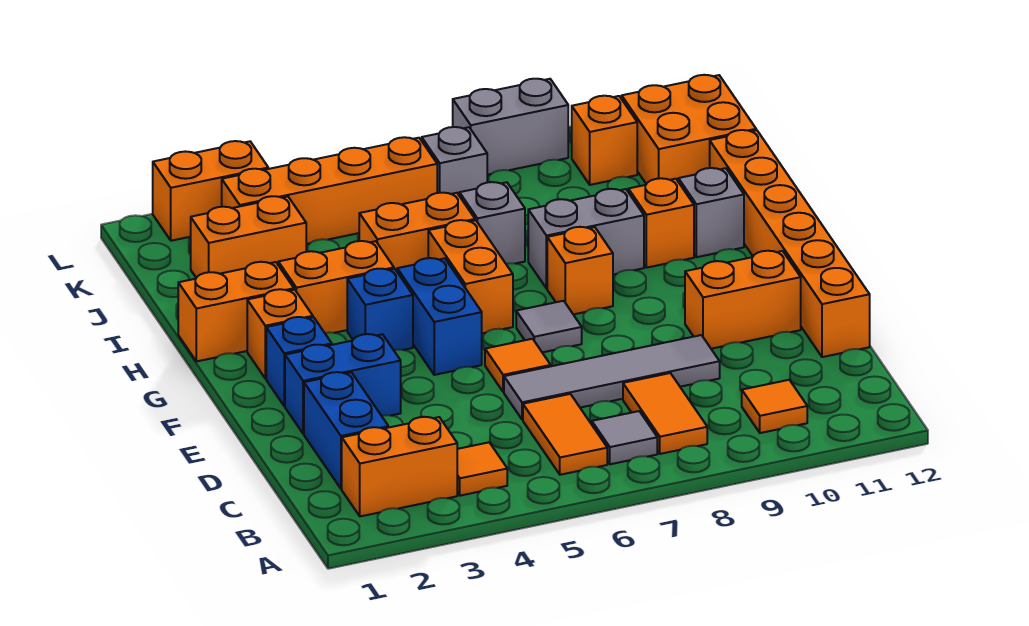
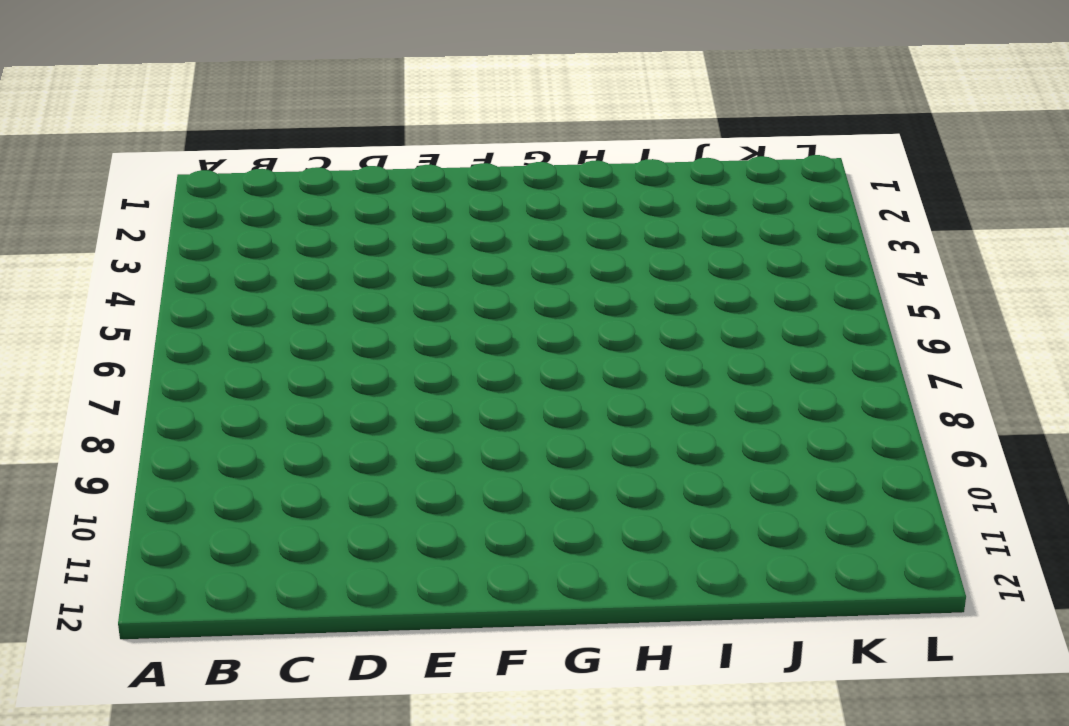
none -> orange brick B2:B3 level 1
none -> orange tile B4 level 1
none -> orange tile B6:C6 level 1
none -> grey tile B7 level 1

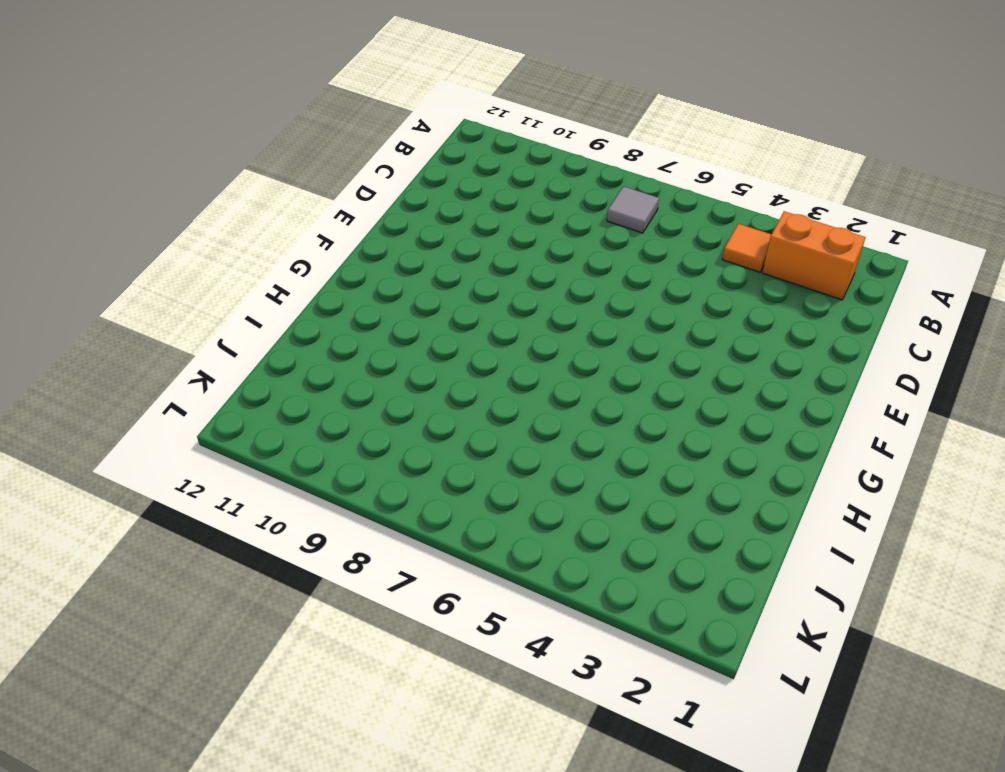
none -> orange tile B6:C6 level 1
none -> orange tile B8:C8 level 1
none -> orange tile B10 level 1
none -> blue brick C2:D2 level 1

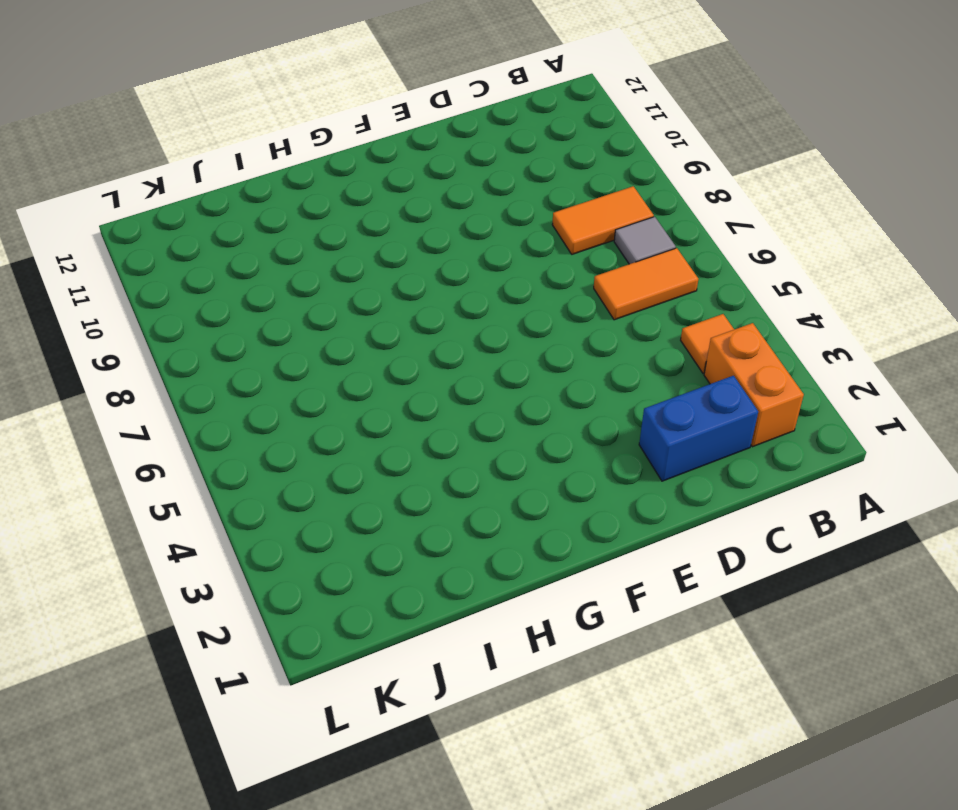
none -> orange tile B10 level 1
none -> grey tile D6:D9 level 1
none -> orange brick D12:I12 level 1
none -> blue brick E2:E3 level 1

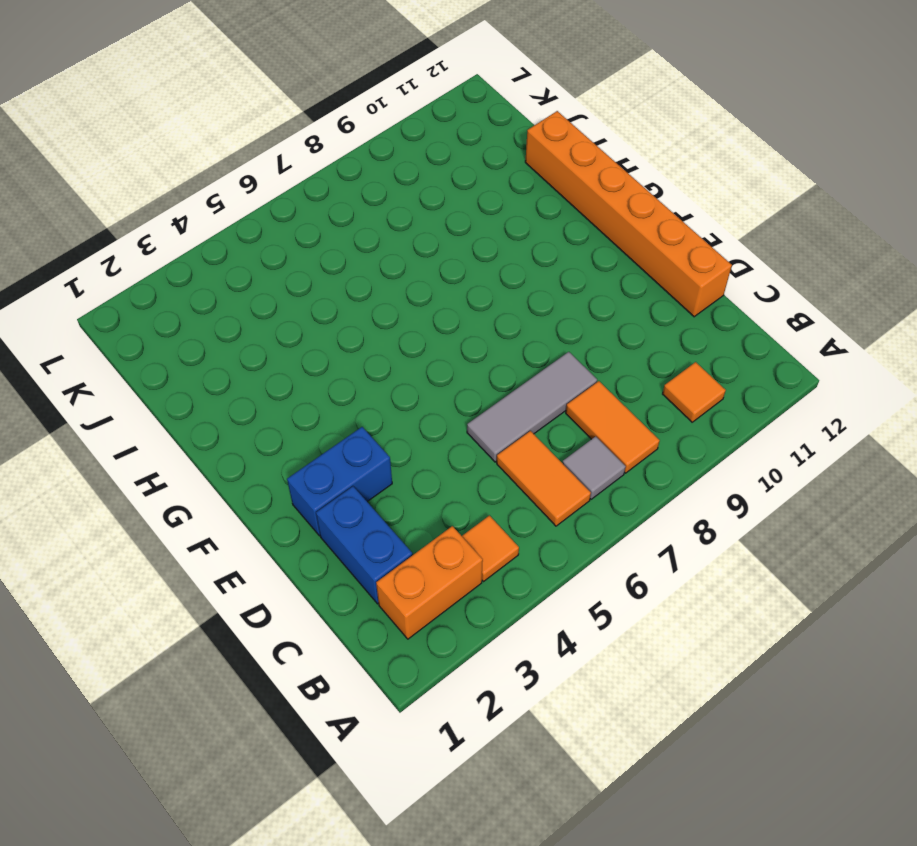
grey tile D6:D8 level 1 -> grey tile D6:D9 level 1
none -> orange tile E6 level 1
none -> orange brick E10:E11 level 1
none -> blue brick F2 level 1
none -> blue brick F5:G5 level 1

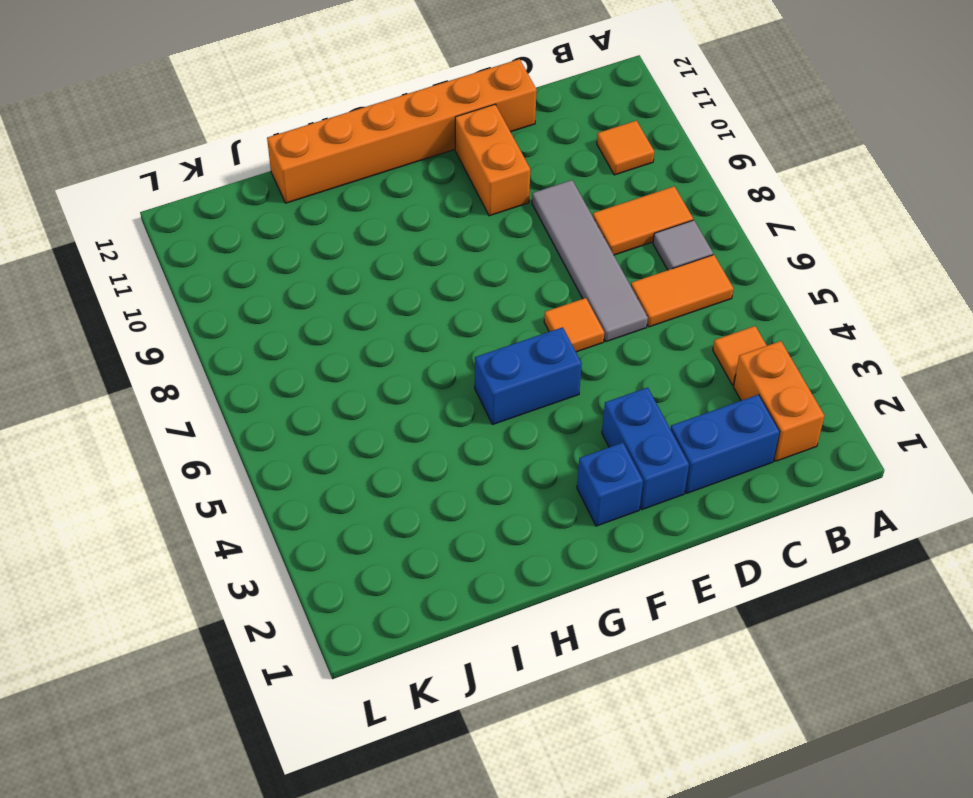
none -> grey tile F7 level 1
none -> orange brick G2 level 1
none -> blue brick G4 level 1
none -> orange brick G6:H6 level 1

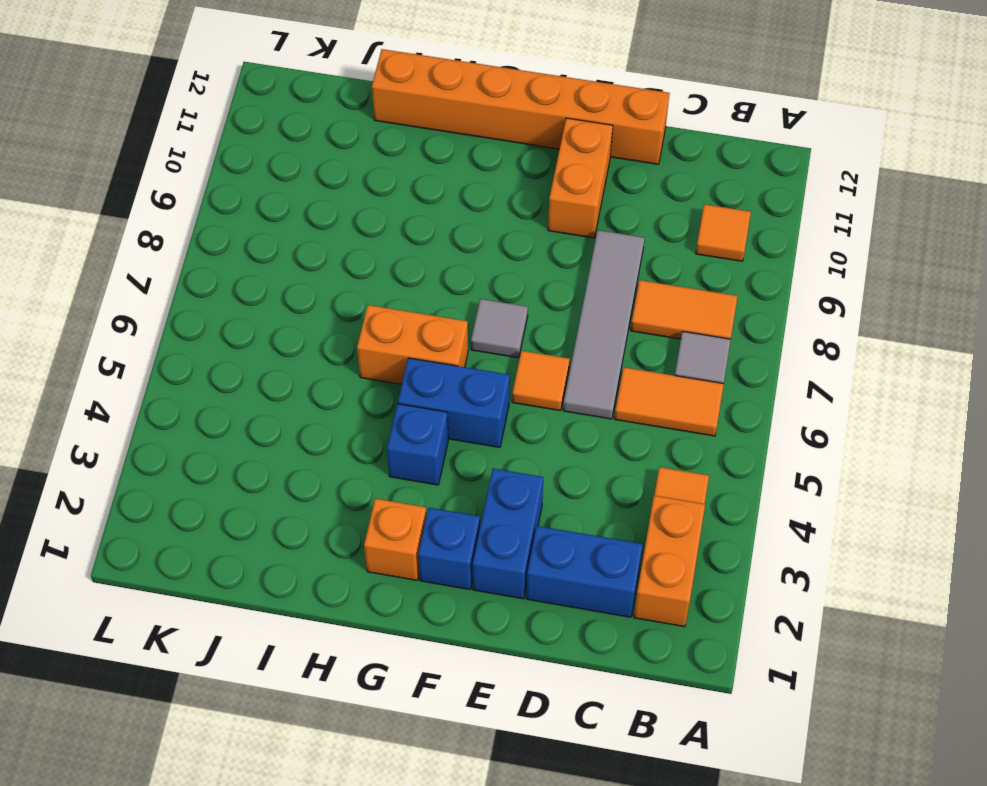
none -> orange brick G8 level 1
none -> orange brick H1:H2 level 1
none -> orange brick H3:H4 level 1
none -> grey brick H8:H9 level 1

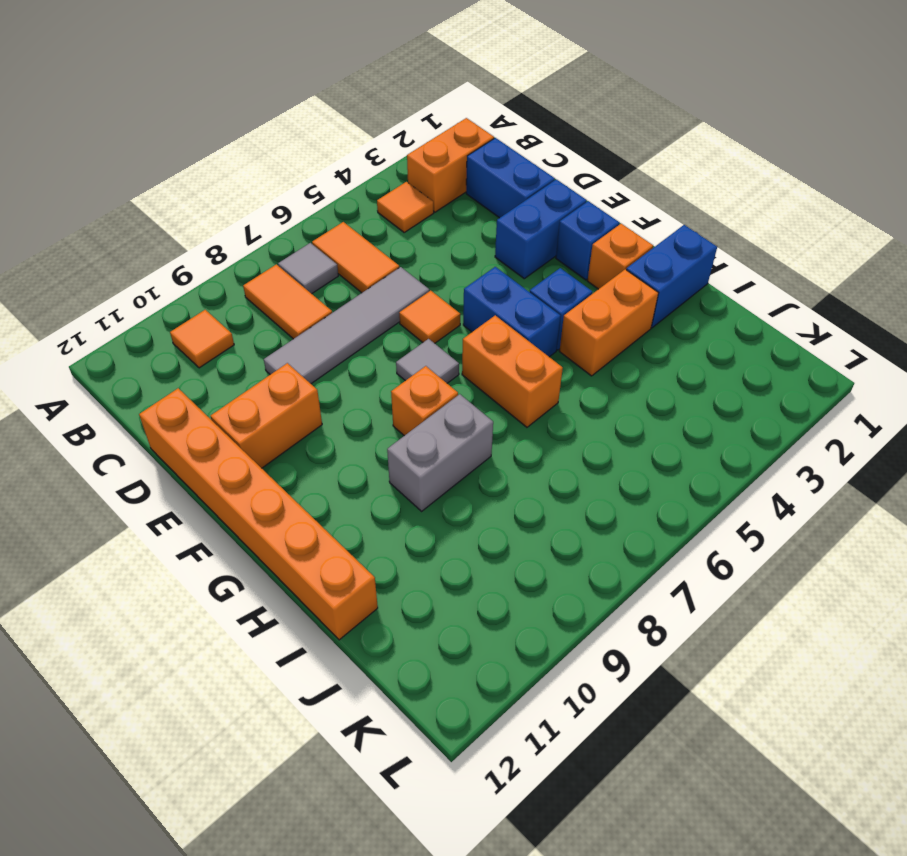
blue brick H1:H2 level 1 -> orange brick H1:H2 level 1
none -> orange brick H10 level 1
none -> grey brick H11 level 1
none -> orange brick I5:I6 level 1
none -> grey brick I7 level 1

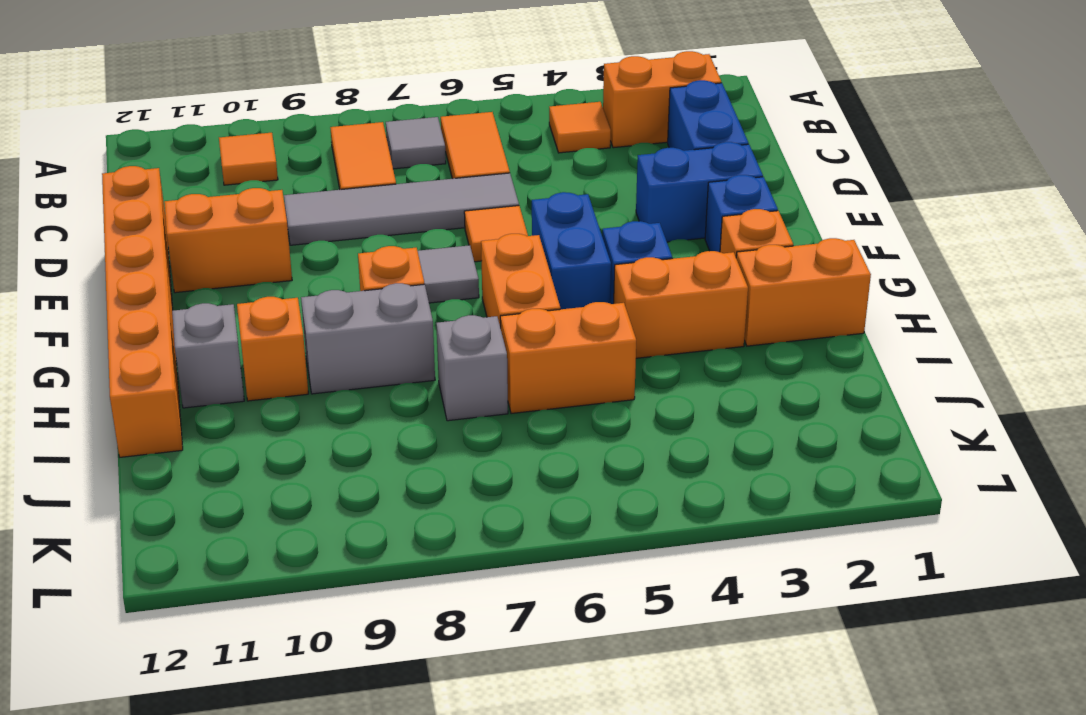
none -> orange brick J2:J3 level 1
none -> orange brick J11:K12 level 1
none -> orange brick K3:K6 level 1
none -> grey brick K7 level 1

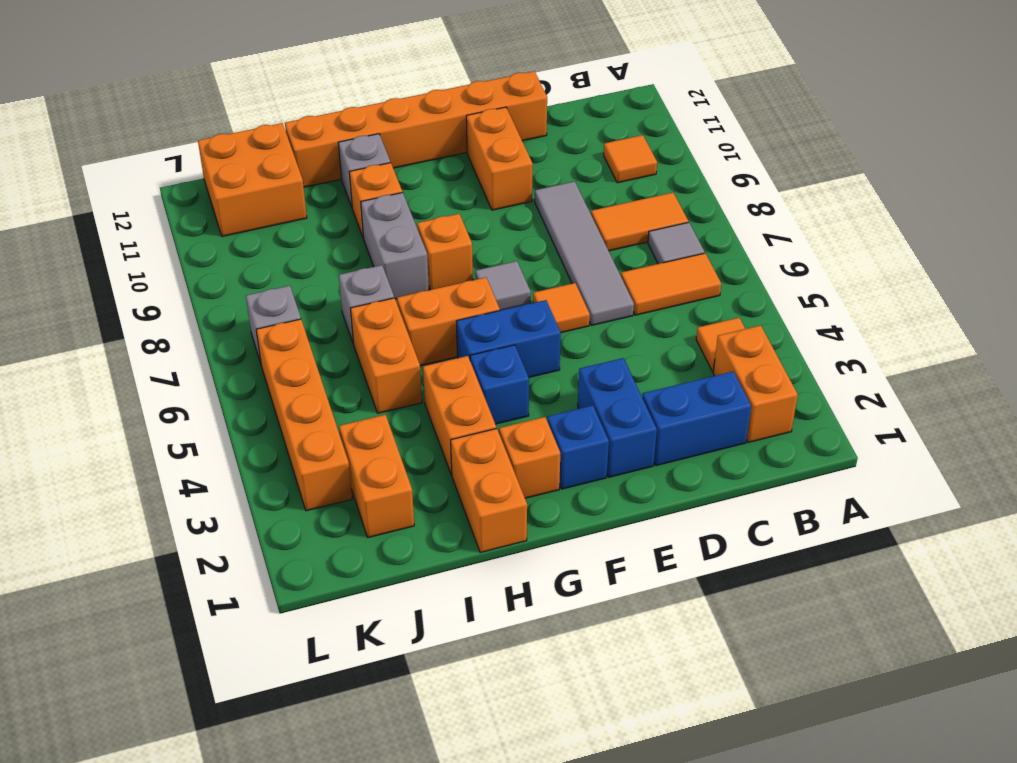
none -> orange brick K10 level 1
none -> orange brick L2:L3 level 1
none -> grey brick L8:L9 level 1

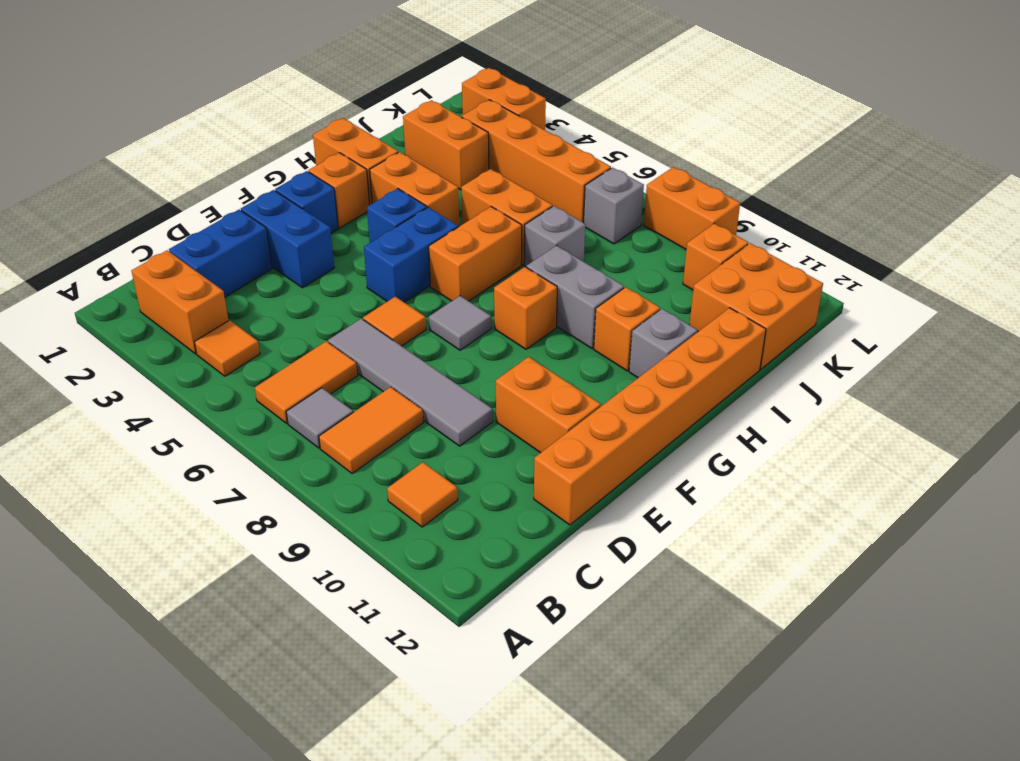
orange brick L8:L9 level 1 -> grey brick L8:L9 level 1

